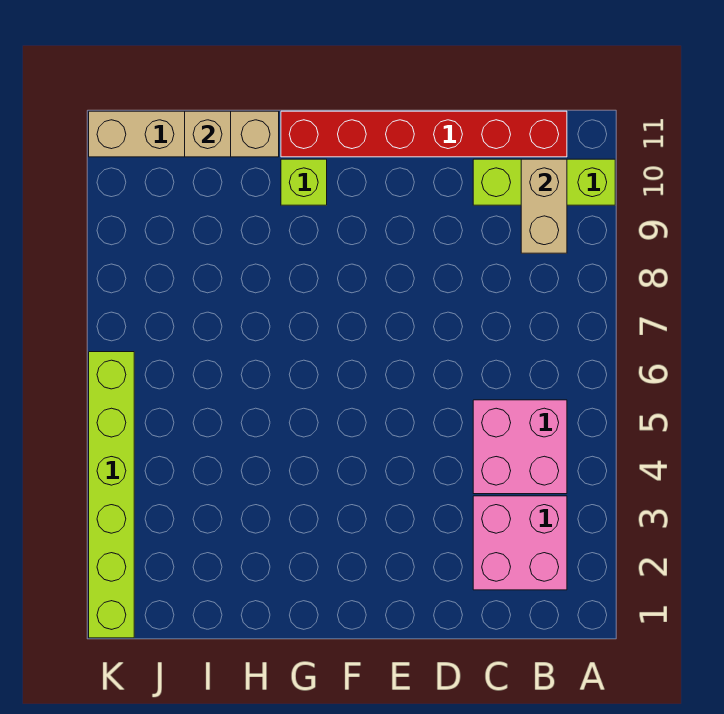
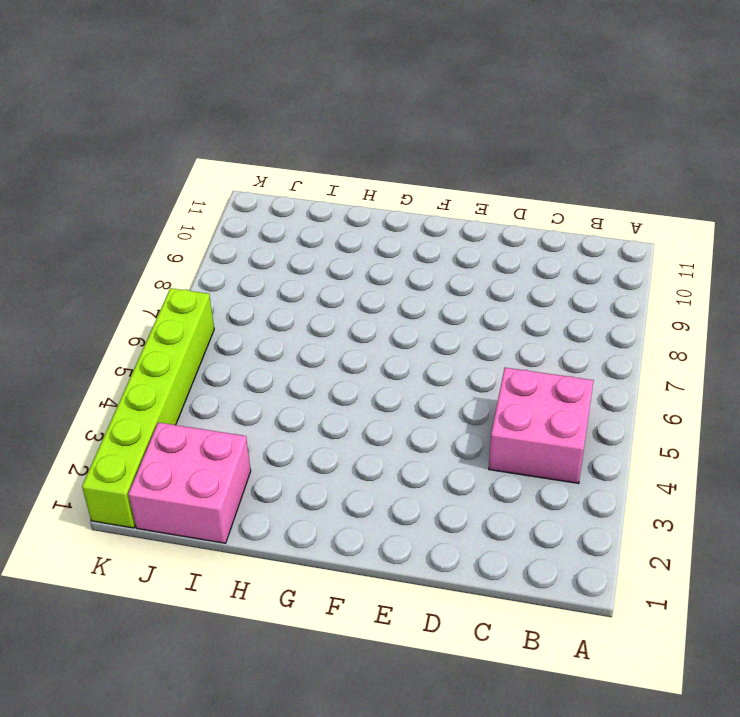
pink brick I1:J2 level 1 -> pink brick B2:C3 level 1
none -> lime brick A10:C10 level 1
none -> red brick B11:G11 level 1

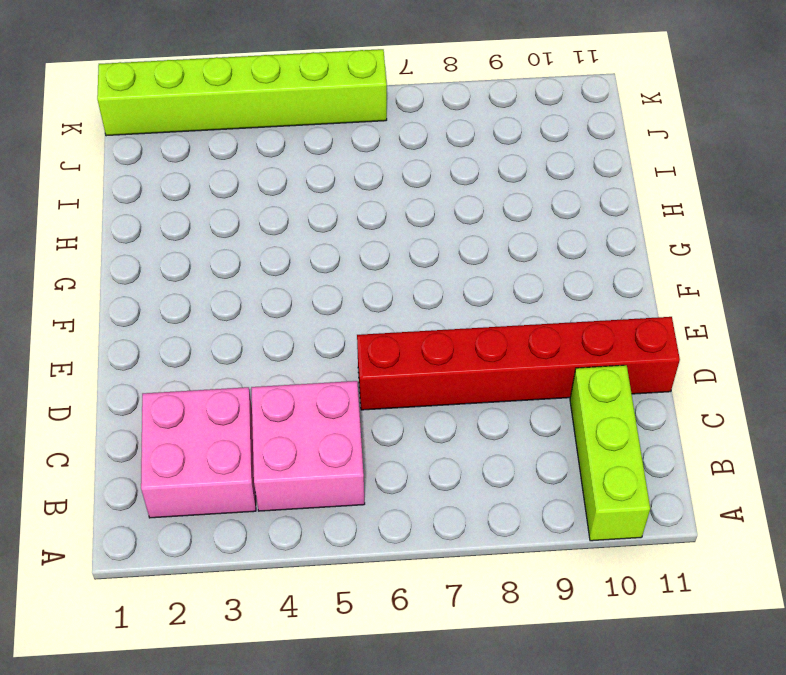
red brick D6:D11 level 1 -> red brick B11:G11 level 1
none -> lime brick G10 level 1
none -> tan brick H11:K11 level 1

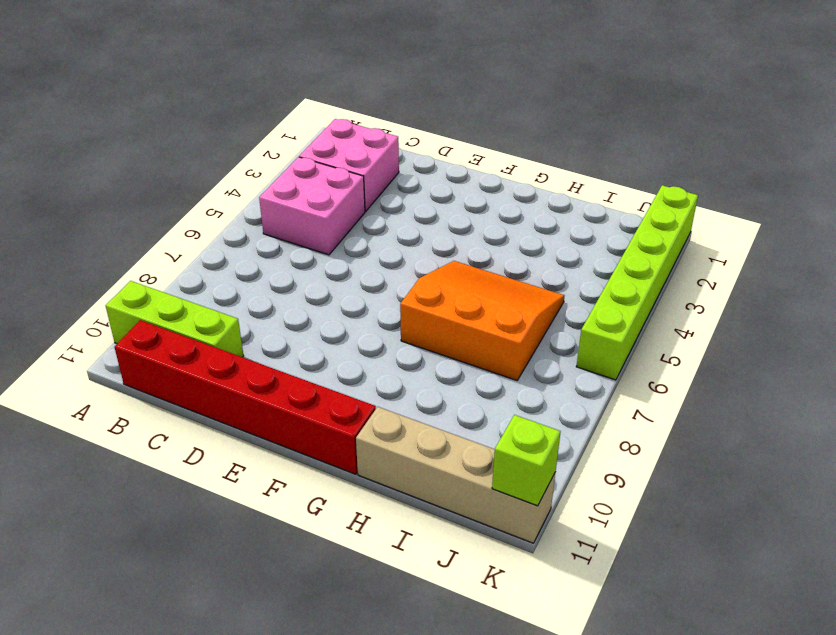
orange slope G5:I7 level 1 top 7 -> none
lime brick K11 level 2 -> lime brick G10 level 1
none -> tan brick B9:B10 level 2
none -> tan brick I11 level 2

